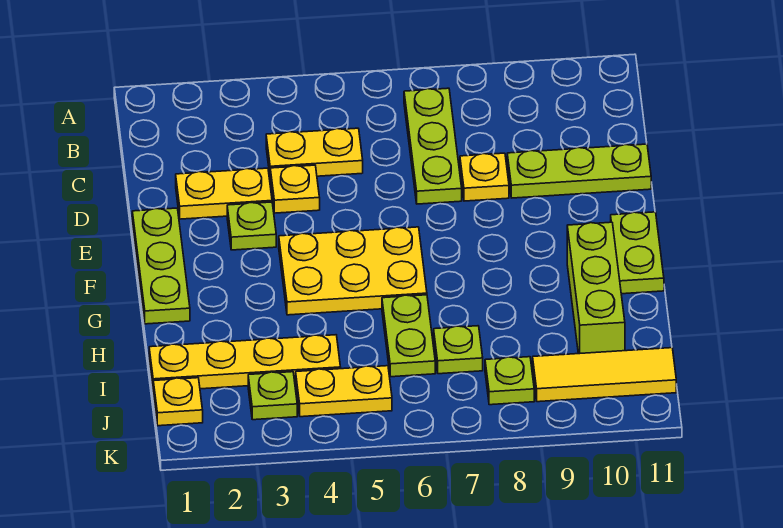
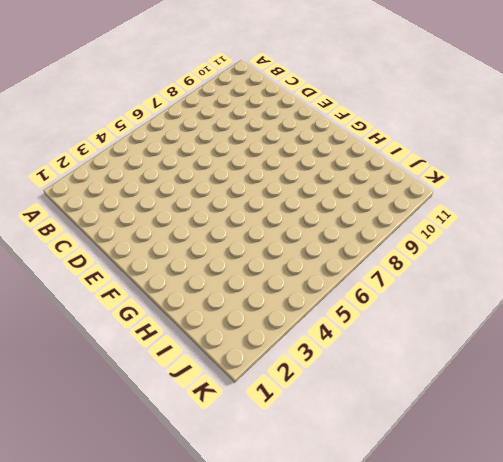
none -> lime plate B7:D7 level 1
none -> yellow plate C4:C5 level 1
none -> yellow plate D2:D3 level 1

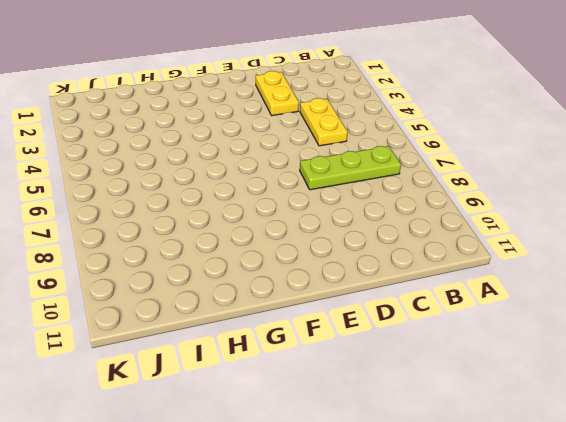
none -> yellow plate D4 level 1
none -> yellow plate D8 level 1
none -> lime plate D9:D11 level 1

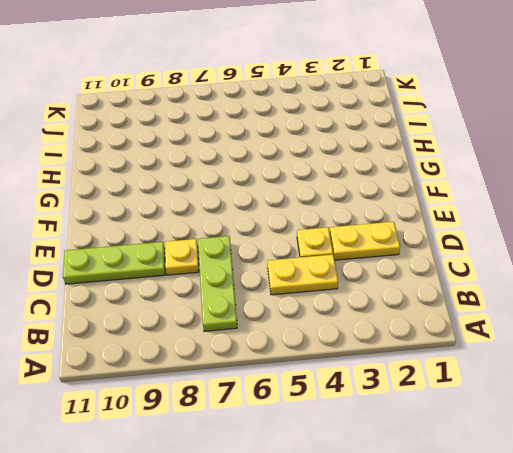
none -> lime plate E1:G1 level 1
none -> lime plate E3 level 1
none -> yellow plate F4:G6 level 1

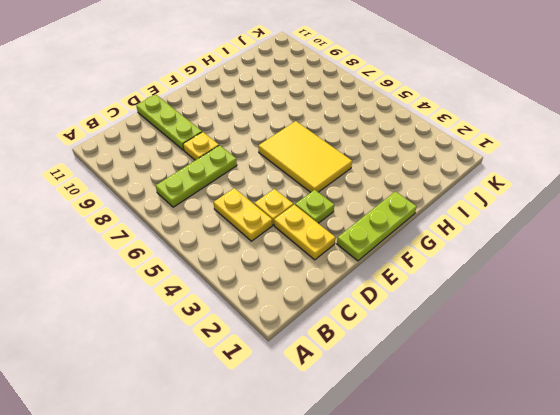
yellow tile F4:G6 level 1 -> yellow plate F4:G6 level 1
none -> lime plate F11:G11 level 1
none -> lime brick G10:I10 level 1
none -> lime plate H6:I6 level 1

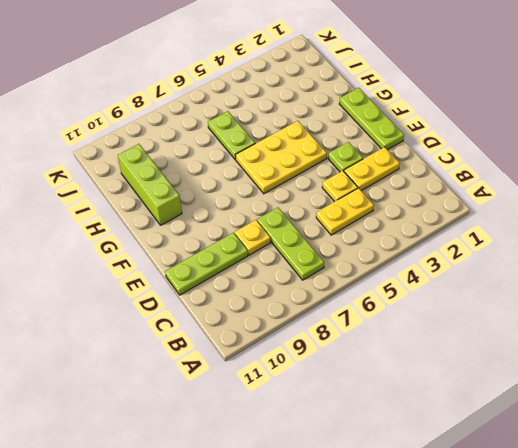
none -> lime plate F11:G11 level 1
none -> yellow plate I1:I4 level 1
none -> lime plate I7 level 1

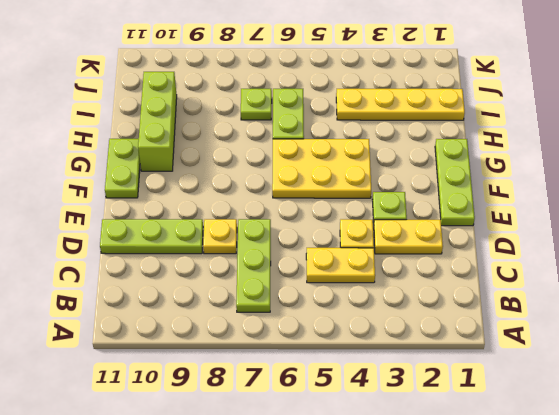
none -> yellow plate J1 level 1
none -> lime plate J3 level 1
none -> yellow plate J4:J5 level 1

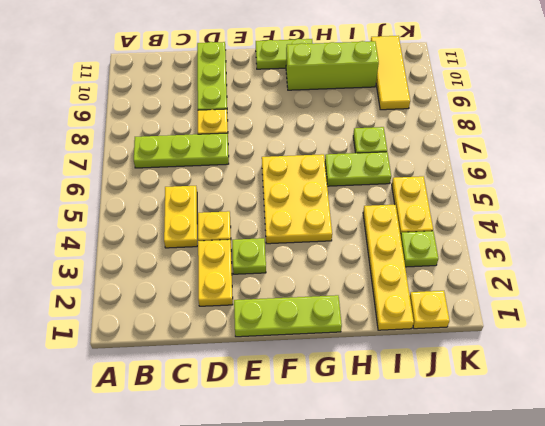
none -> lime plate J8 level 1

